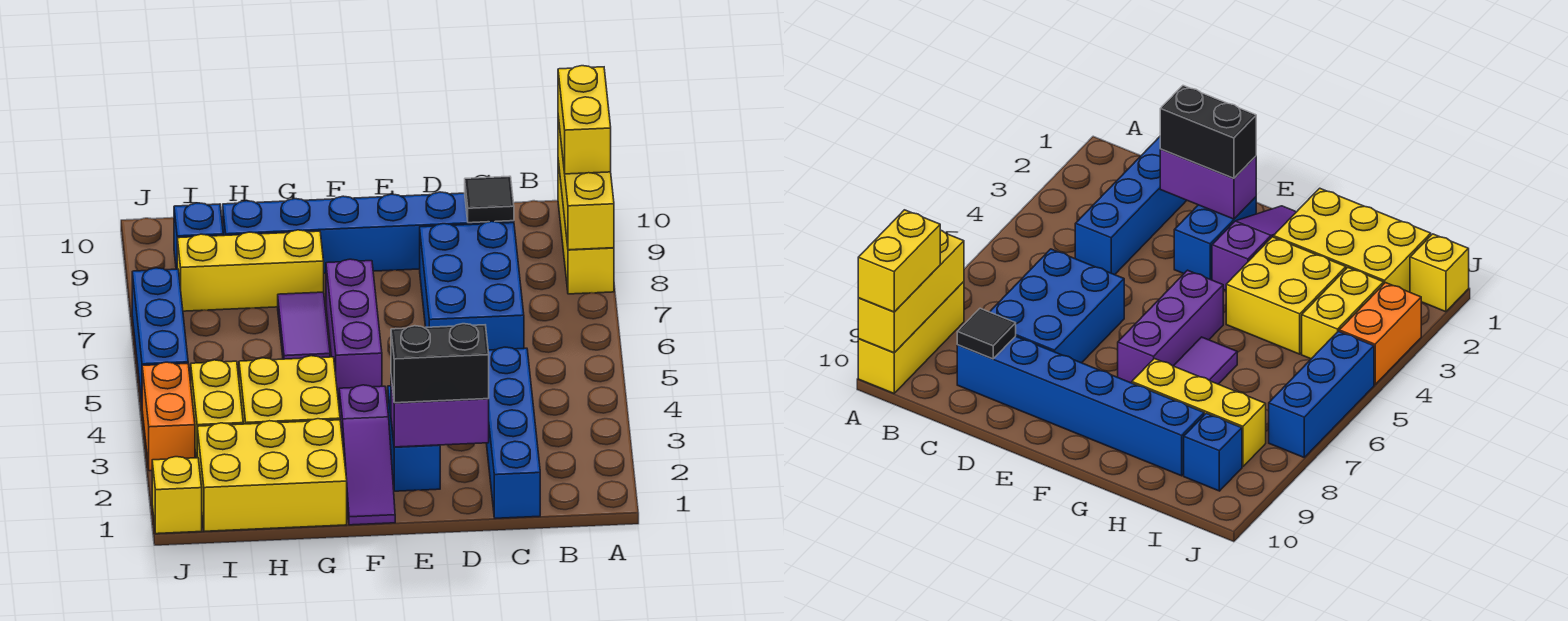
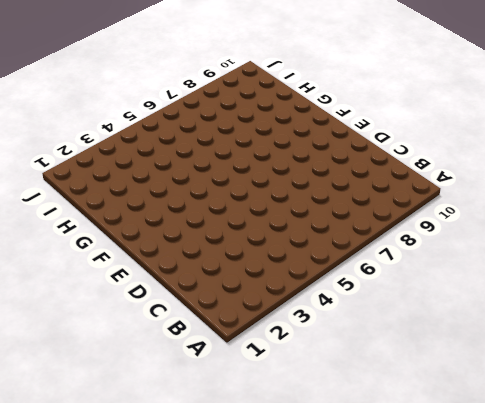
none -> yellow brick A8:A10 level 1
none -> blue brick C1:C4 level 1
none -> blue brick C6:D8 level 1

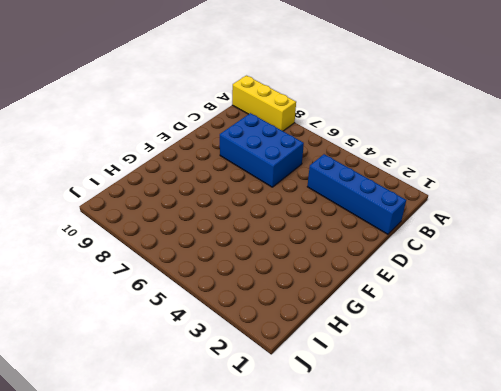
none -> blue brick C9:H9 level 1
none -> blue brick E2:E3 level 1
none -> purple slope F1:F3 level 1 top 3

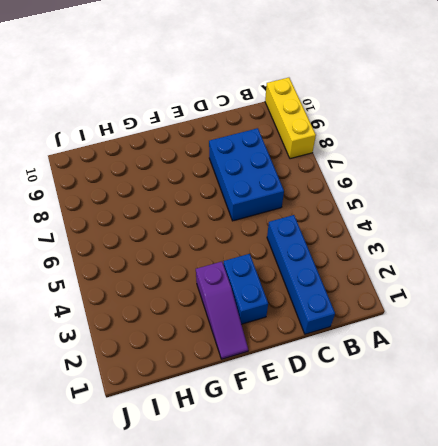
none -> blue brick C9:H9 level 1
none -> purple brick F5:F7 level 1
none -> yellow brick G1:I2 level 1

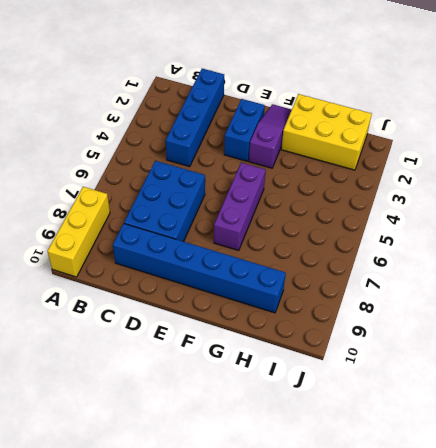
none -> yellow brick G3:H4 level 1
none -> purple tile G6:G7 level 1
none -> yellow brick G8:I8 level 1

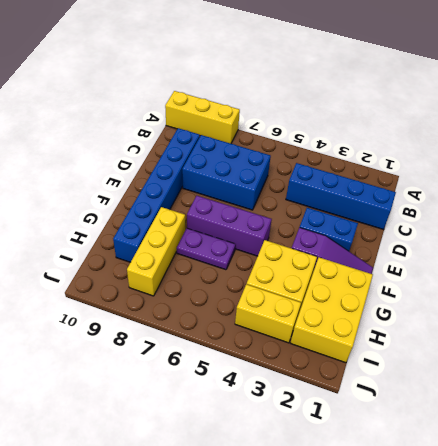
purple plate G6:G7 level 1 -> purple tile G6:G7 level 1
none -> blue brick I9 level 1
none -> yellow brick J1 level 1
none -> orange brick J3:J4 level 1

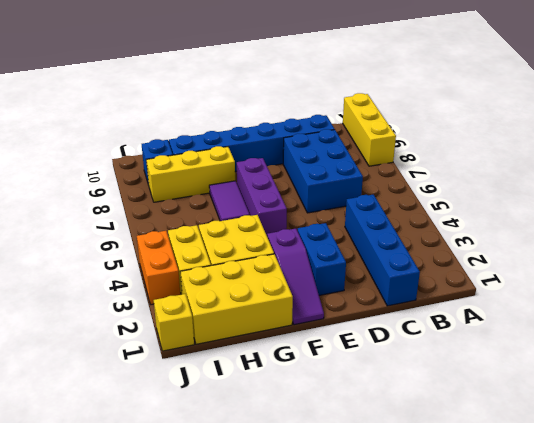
none -> blue brick J5:J7 level 1
none -> yellow brick A8:A10 level 2
none -> black tile C9 level 2

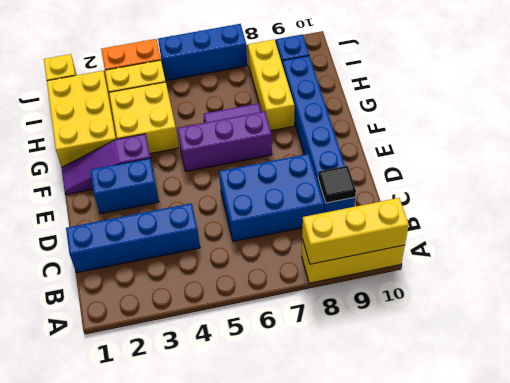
none -> purple brick D2:E2 level 2
none -> yellow brick A9:A10 level 3
none -> black brick D2:E2 level 3

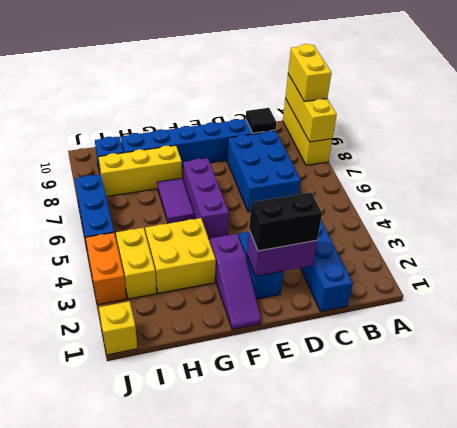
none -> yellow brick G1:I2 level 1

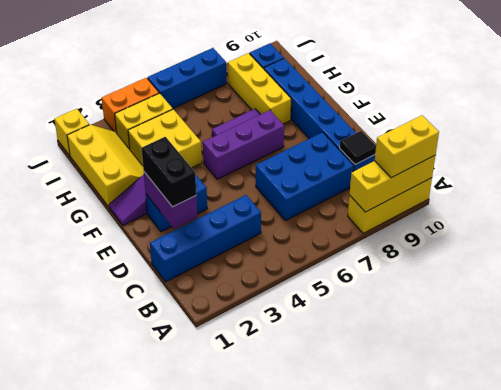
yellow slope G1:I2 level 1 top 1 -> yellow brick G1:I2 level 1

